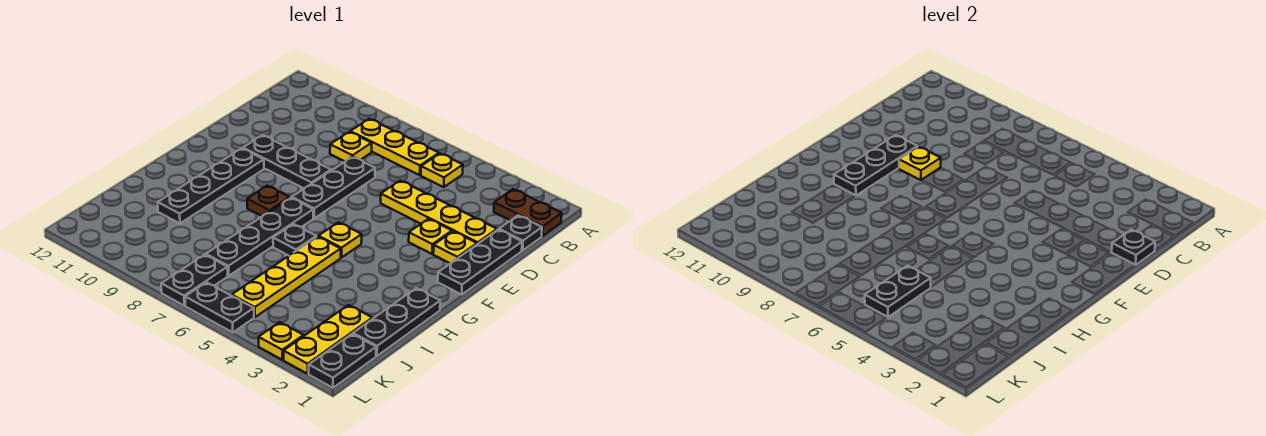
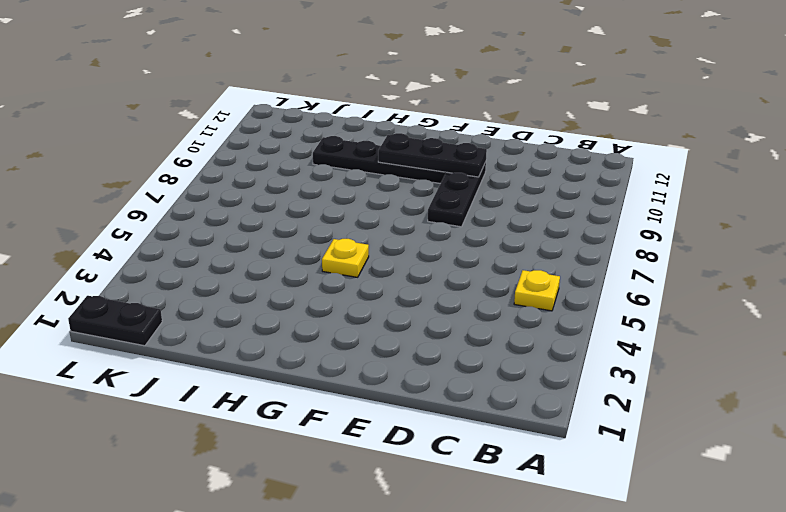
none -> brown plate B1:B2 level 1
none -> yellow plate B6:B8 level 1
none -> black plate C1 level 1

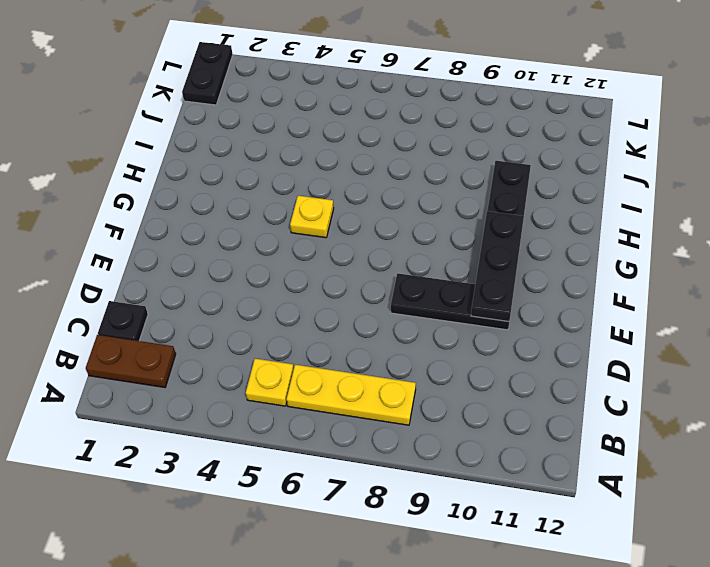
none -> yellow plate C8 level 1
none -> black plate D1:F1 level 1
none -> yellow plate D2:D5 level 1

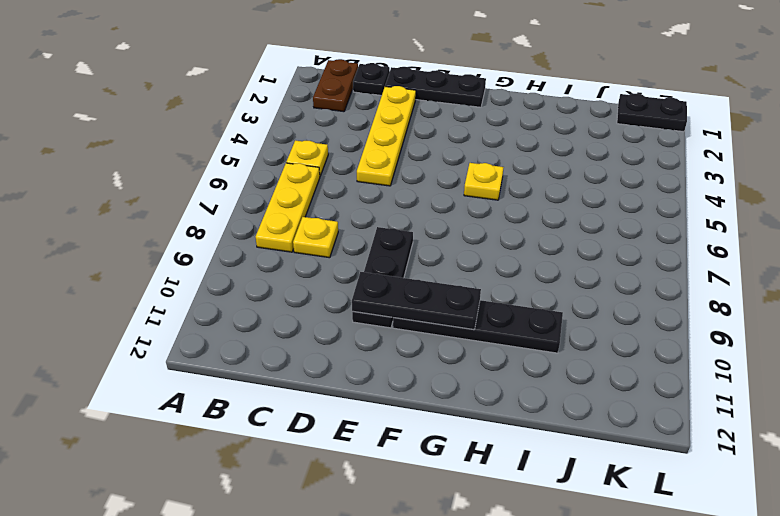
none -> black plate D7:F7 level 1
none -> yellow plate E2 level 1
none -> yellow plate E3 level 1

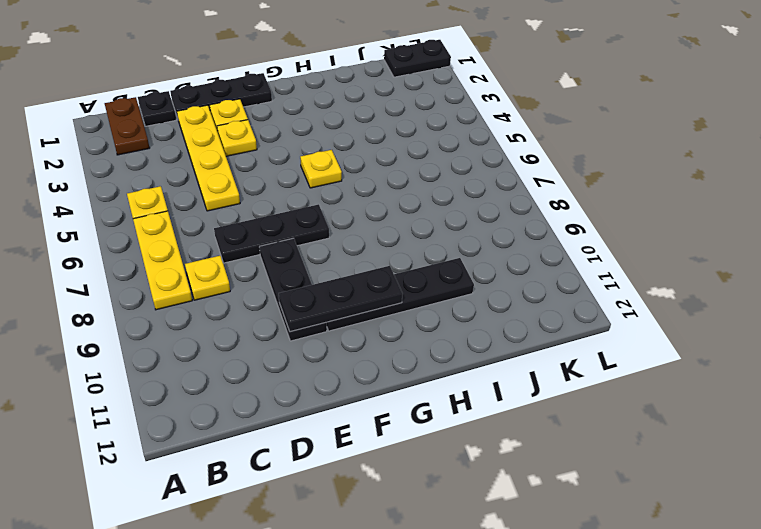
none -> black plate G7:J7 level 1
none -> brown plate G8 level 1
none -> black plate H1:J1 level 1

